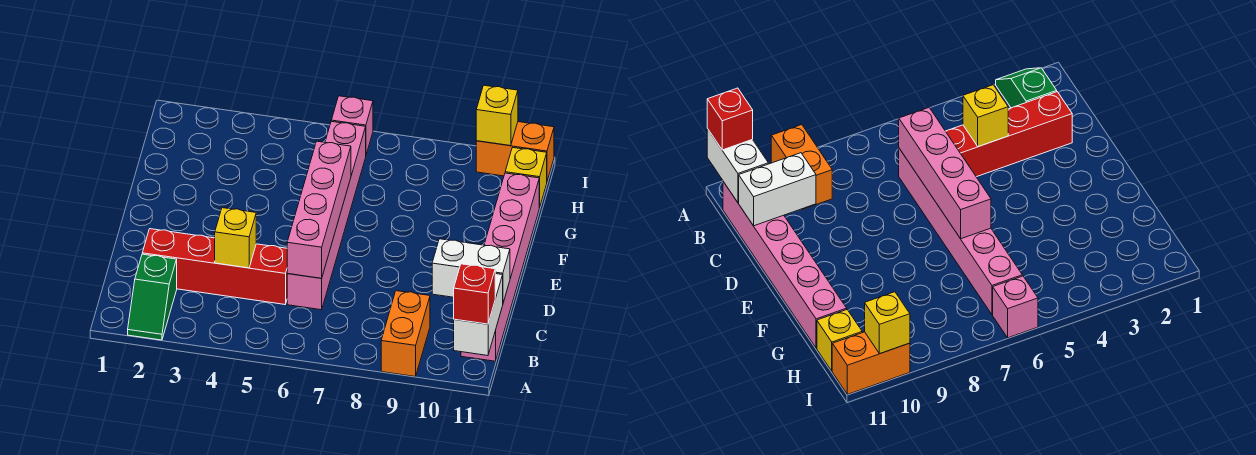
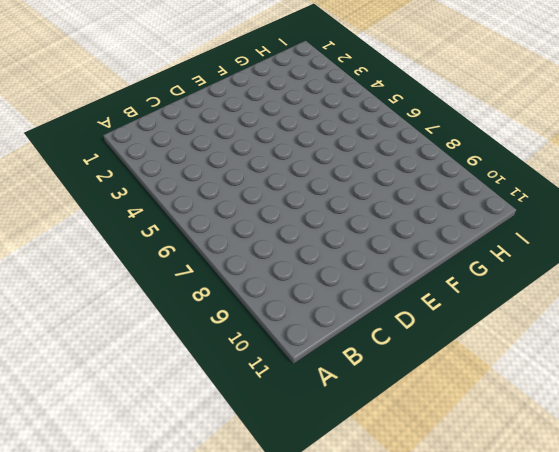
none -> green slope A2:B2 level 1 top B
none -> orange brick A9:B9 level 1
none -> pink brick B11:G11 level 1

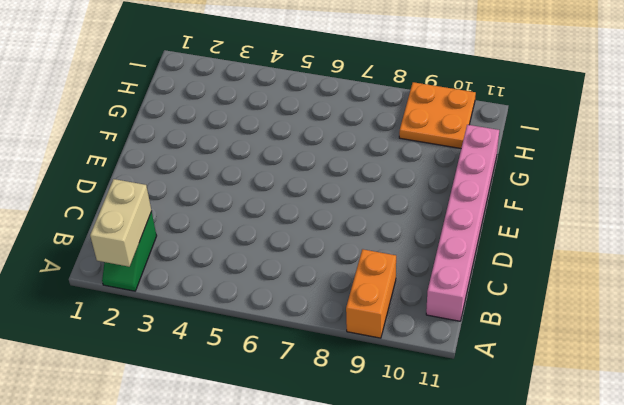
tan brick A2:B2 level 2 -> none
orange plate H9:I10 level 1 -> orange brick I10:I11 level 1
none -> red brick C2:C5 level 1
none -> pink brick C6:H6 level 1
none -> yellow brick H11 level 1

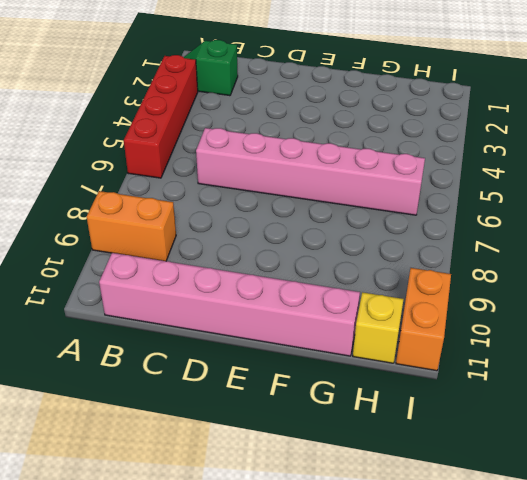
red brick A3:A6 level 1 -> red brick C2:C5 level 1
none -> pink brick I6 level 1
none -> white brick A11:B11 level 2
none -> yellow brick C4 level 2

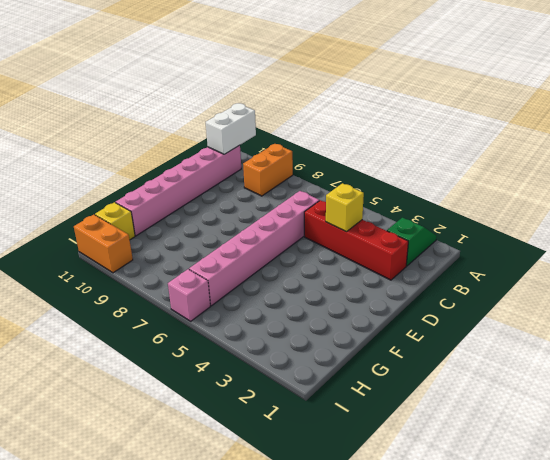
none -> pink brick C6:F6 level 2
none -> white brick C10:C11 level 2
none -> yellow brick I10 level 2

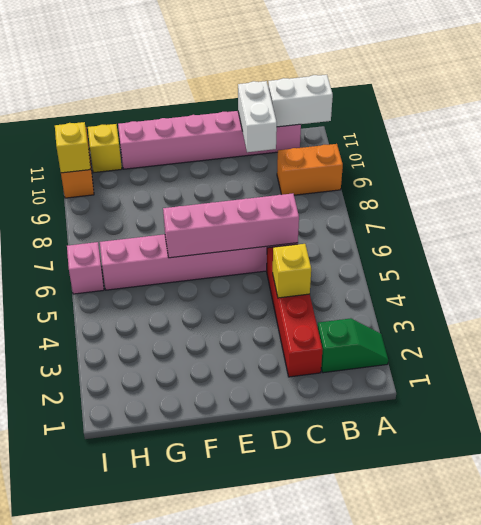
none -> red brick A11 level 3

